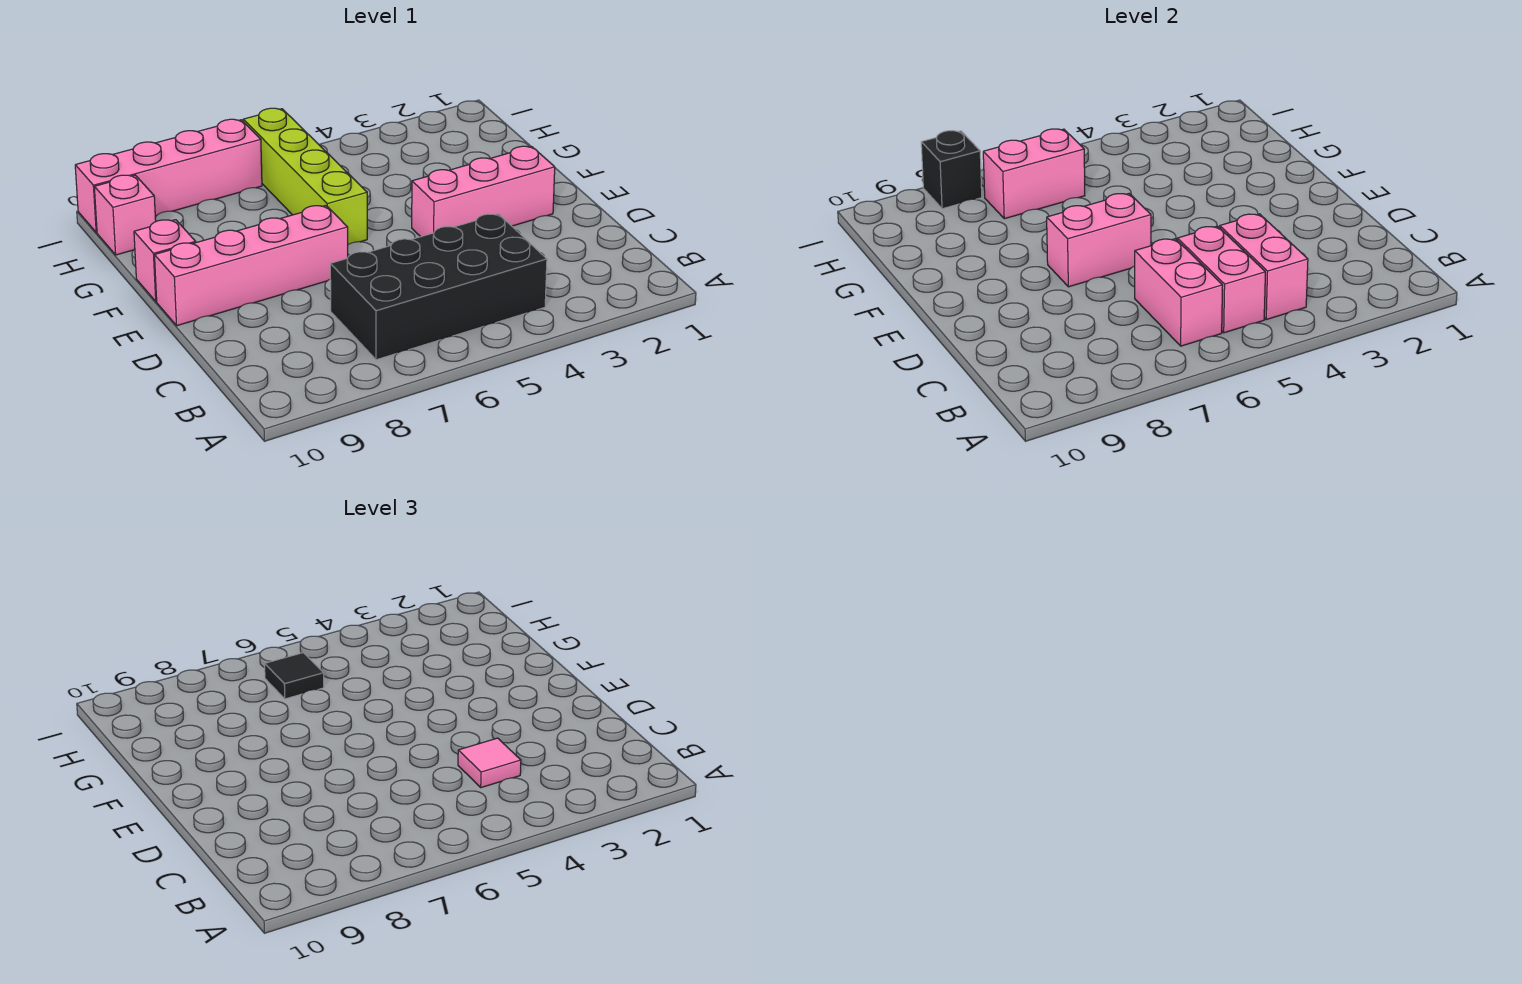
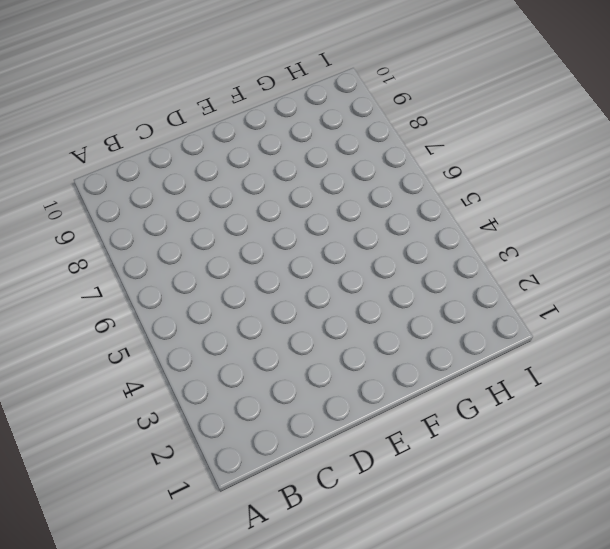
none -> black brick B4:C7 level 1
none -> pink brick E2:E4 level 1
none -> pink brick E7:E10 level 1

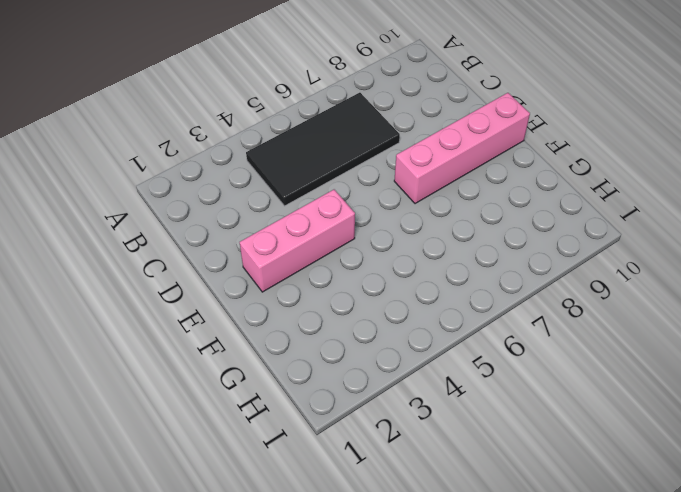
black tile B4:C7 level 1 -> black brick B4:C7 level 1
none -> lime brick F6:I6 level 1
none -> pink brick F10 level 1
none -> pink brick H10 level 1

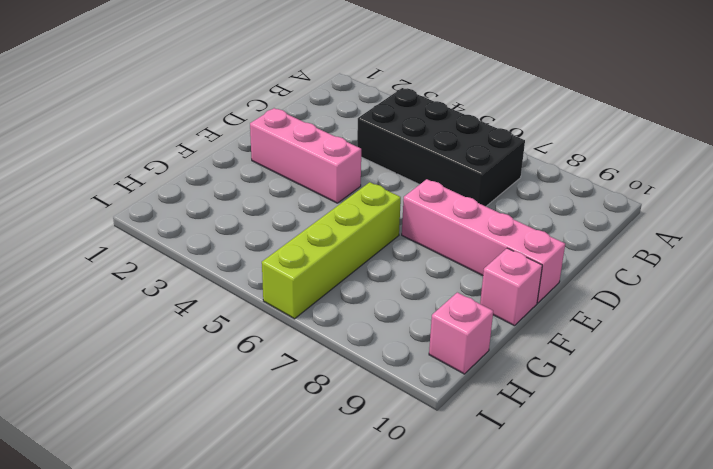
none -> pink brick I7:I10 level 1
none -> pink brick B4:C4 level 2
none -> pink brick B5:C5 level 2

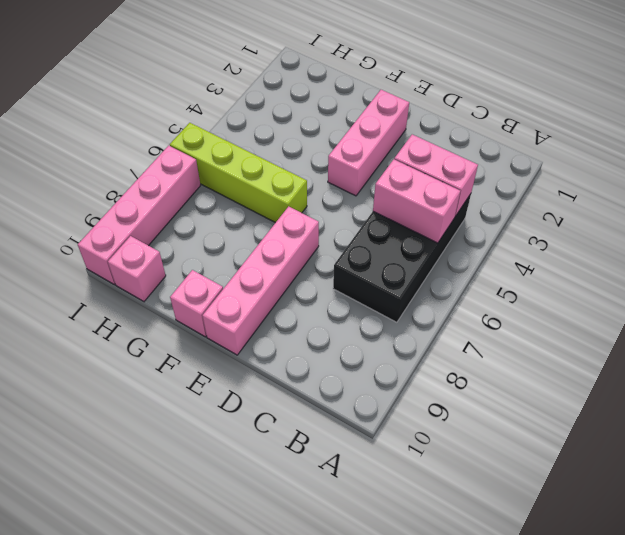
none -> pink brick B6:C6 level 2
none -> pink brick E6:E7 level 2
none -> pink brick H6:H7 level 2

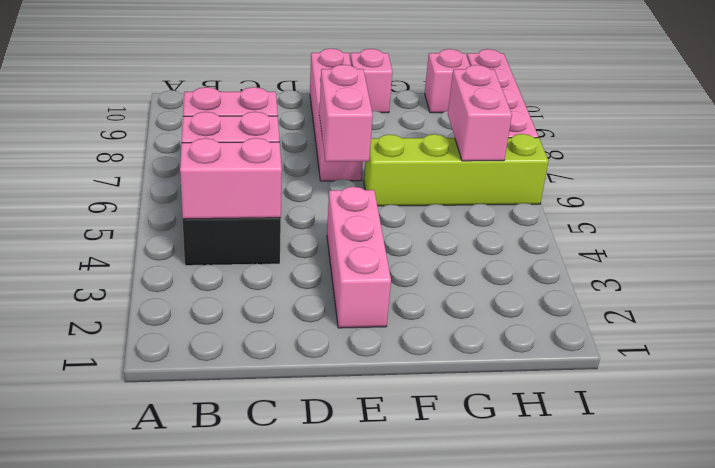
none -> black brick I8 level 2
none -> pink tile C4 level 3
none -> black tile H6 level 3

